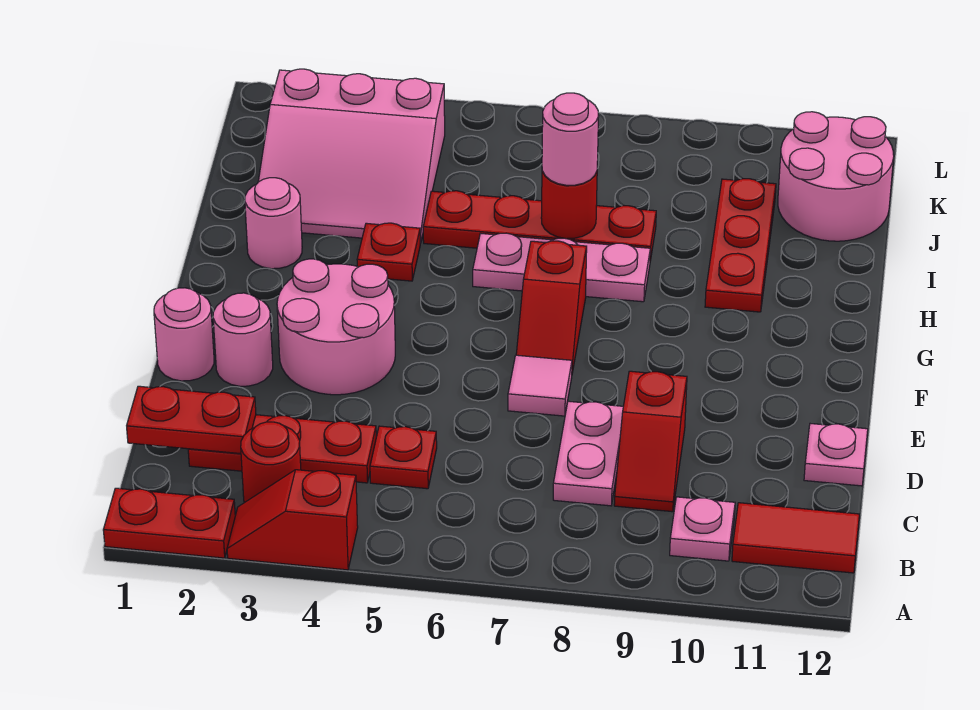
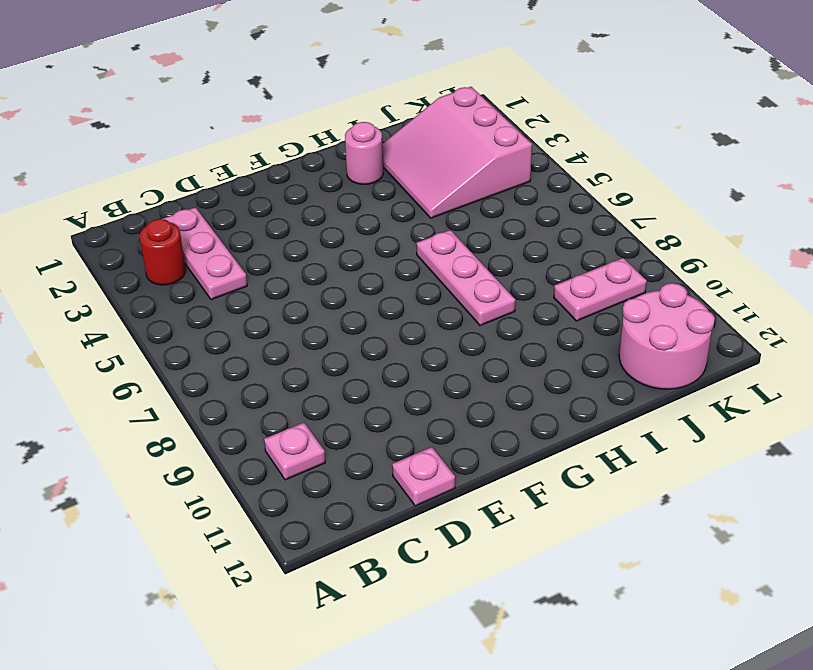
pink plate C2:C4 level 1 -> red plate C2:C4 level 1
pink plate J9:K9 level 1 -> pink plate C8:D8 level 1
none -> red plate A1:A2 level 1
none -> red slope A3:A4 level 1 top 4
none -> red tile B11:B12 level 1

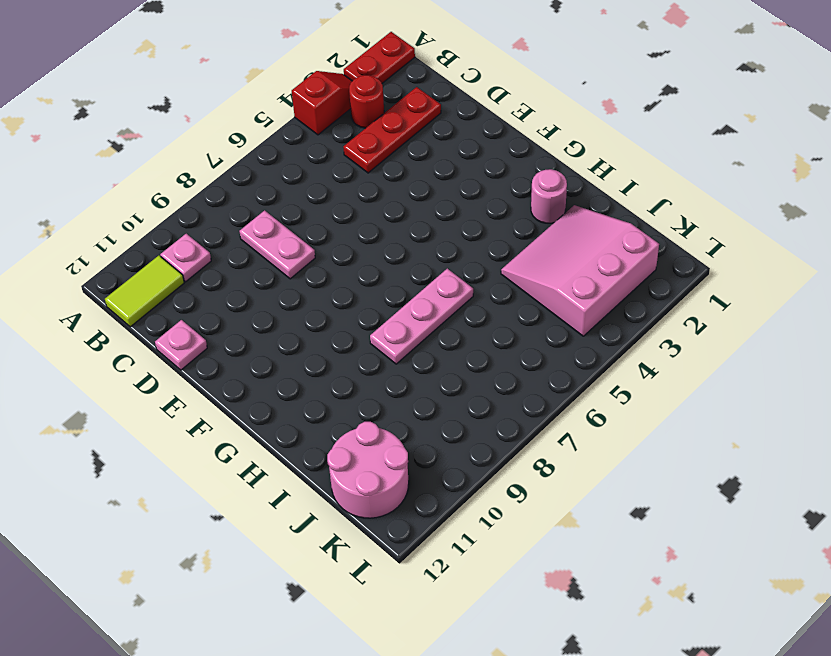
lime tile B11:B12 level 1 -> red tile B11:B12 level 1
none -> red plate C5 level 1
none -> red slope C9:D9 level 1 top D
none -> pink round brick E1 level 1

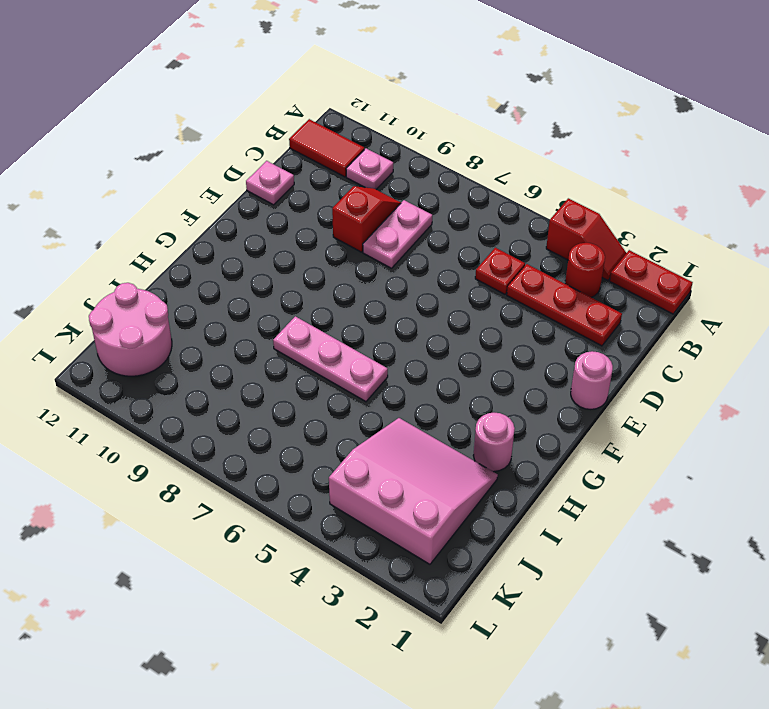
none -> pink round brick E2 level 1
none -> pink round brick E3:F4 level 1
none -> pink tile E7 level 1

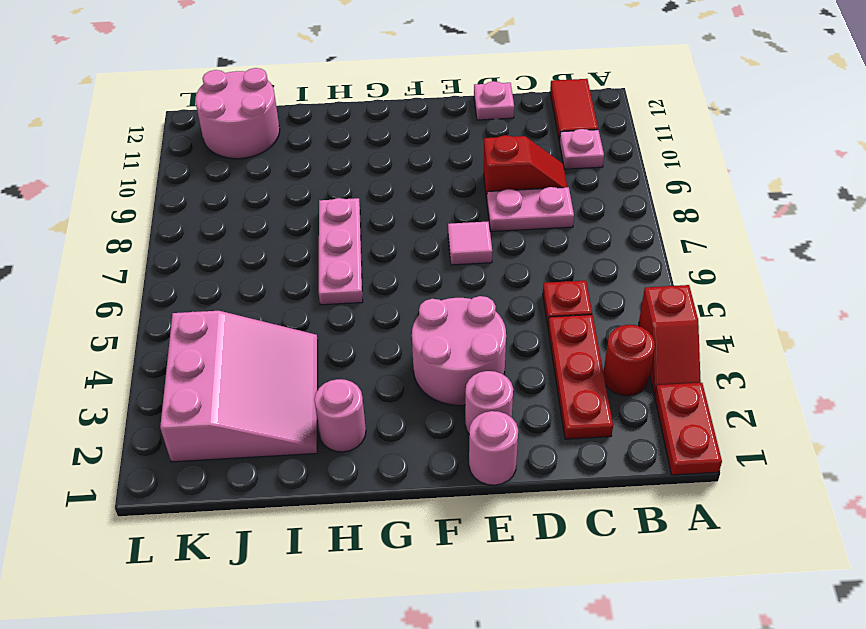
none -> red slope F7:G7 level 1 top G
none -> red plate H4 level 1
none -> red plate H10:J10 level 1

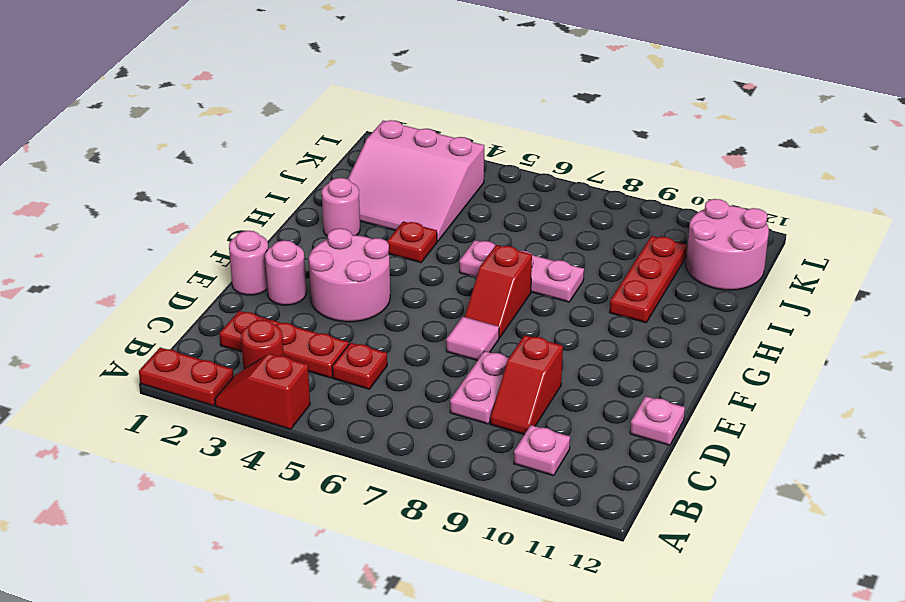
none -> red tile B11:B12 level 1
none -> red plate I5:I8 level 1
none -> red plate C1:C2 level 2

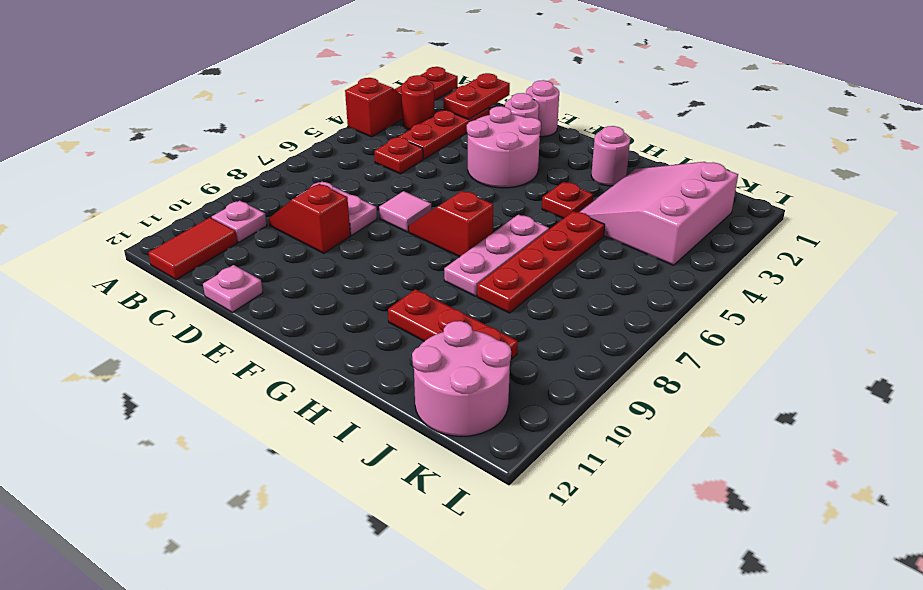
none -> red round brick I7 level 2
none -> pink round brick I7 level 3

